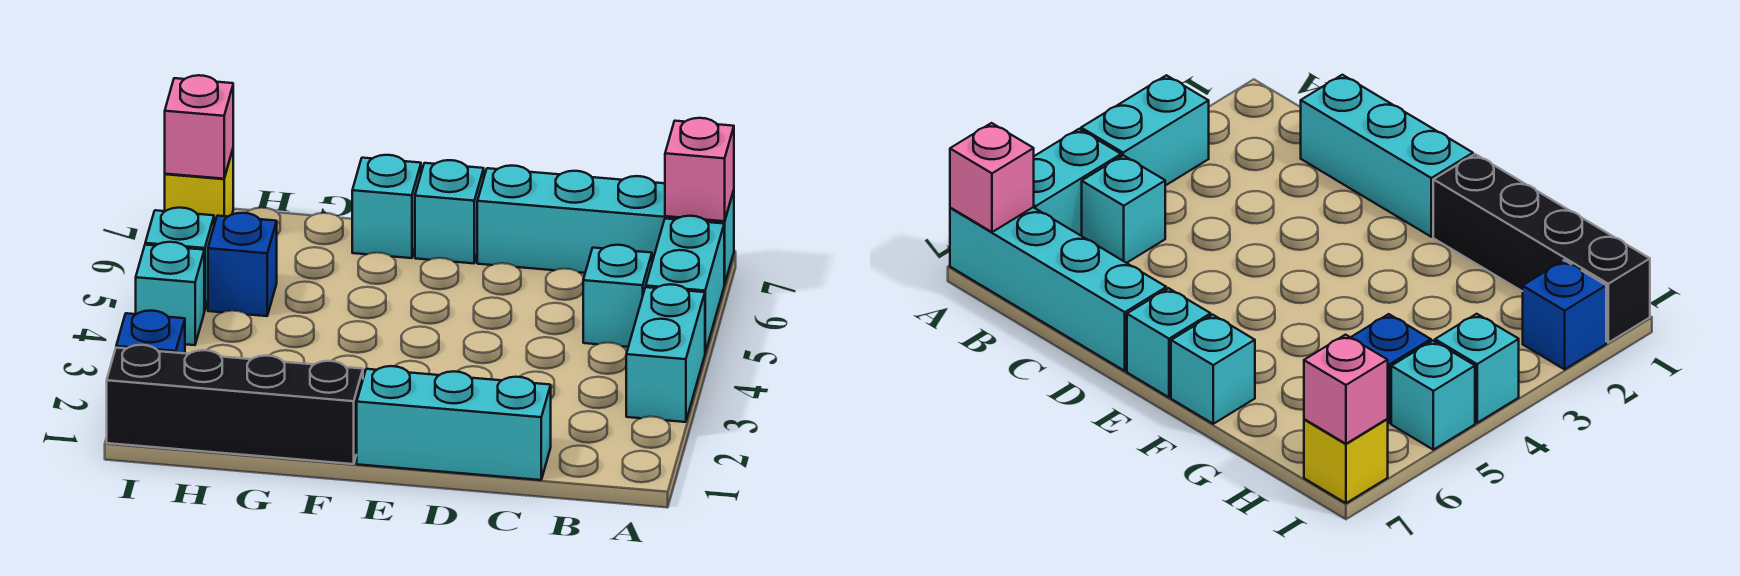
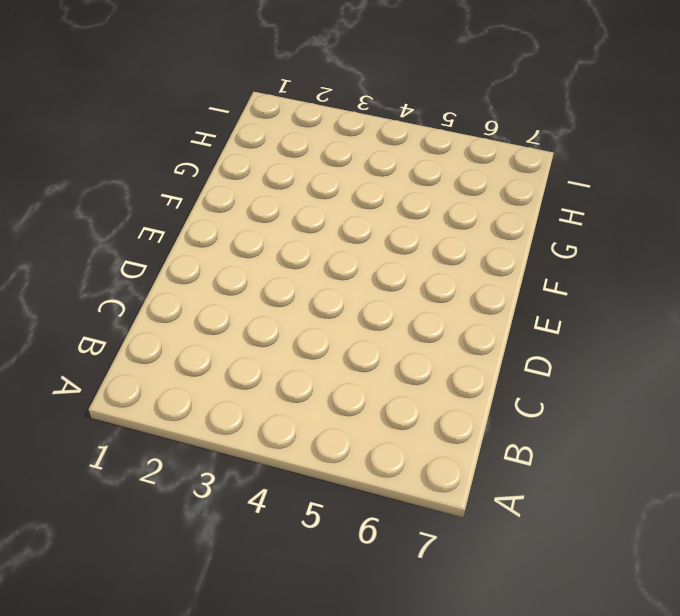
none -> cyan brick A3:A4 level 1
none -> cyan brick A5:A6 level 1
none -> cyan brick A7:D7 level 1

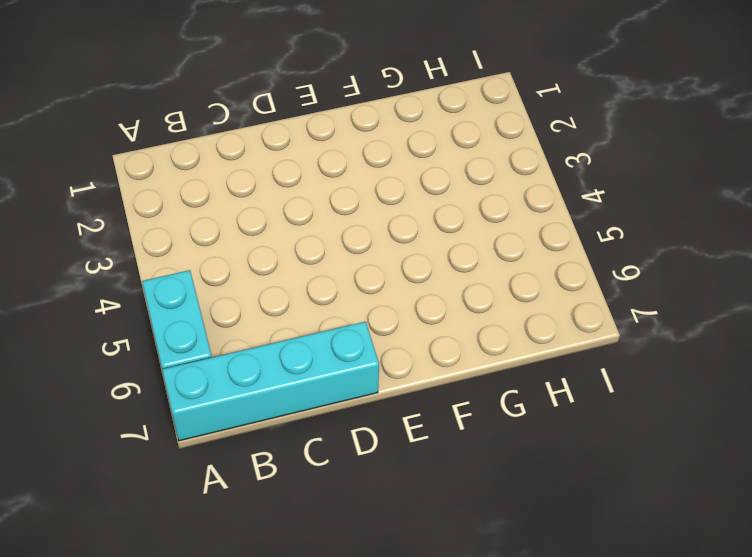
none -> cyan brick A3:A4 level 1
none -> cyan brick B5 level 1
none -> cyan brick C1:E1 level 1

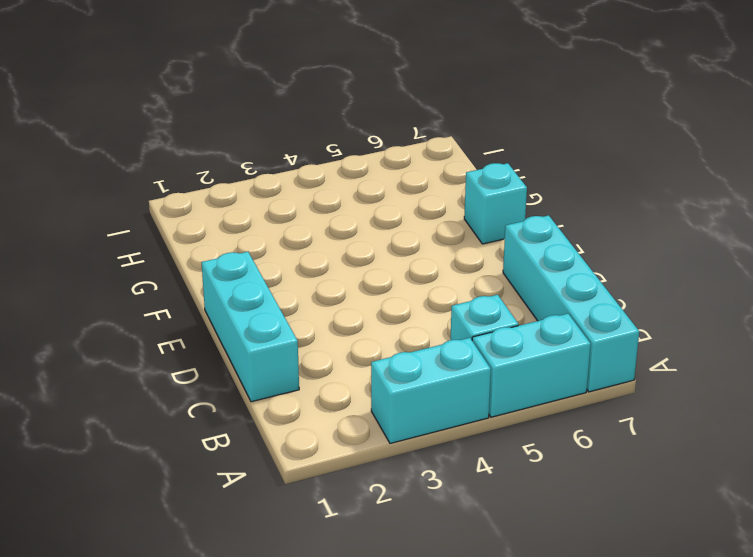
none -> cyan brick E7 level 1
none -> black brick F1:I1 level 1
none -> blue brick H5 level 1

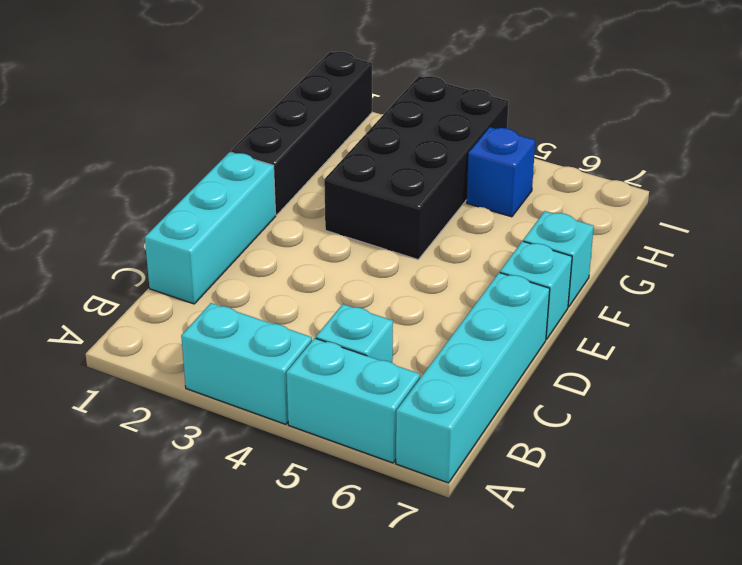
black brick F3:I4 level 1 -> cyan brick I4 level 1
none -> blue brick I2 level 1
none -> cyan brick I5 level 1
none -> yellow brick I7 level 1

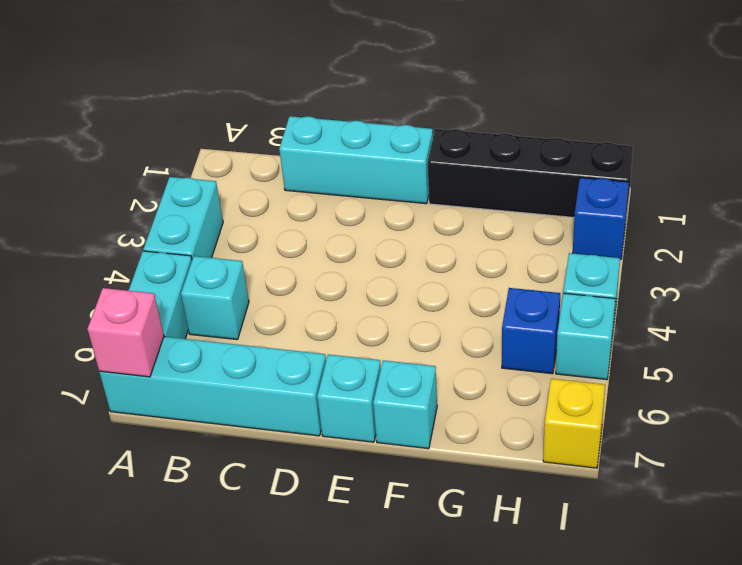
none -> pink brick I7 level 2

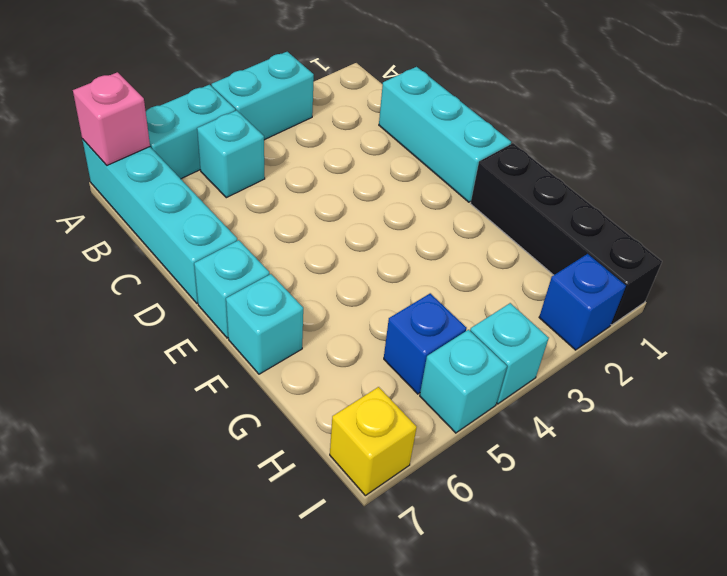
none -> pink brick I7 level 2

